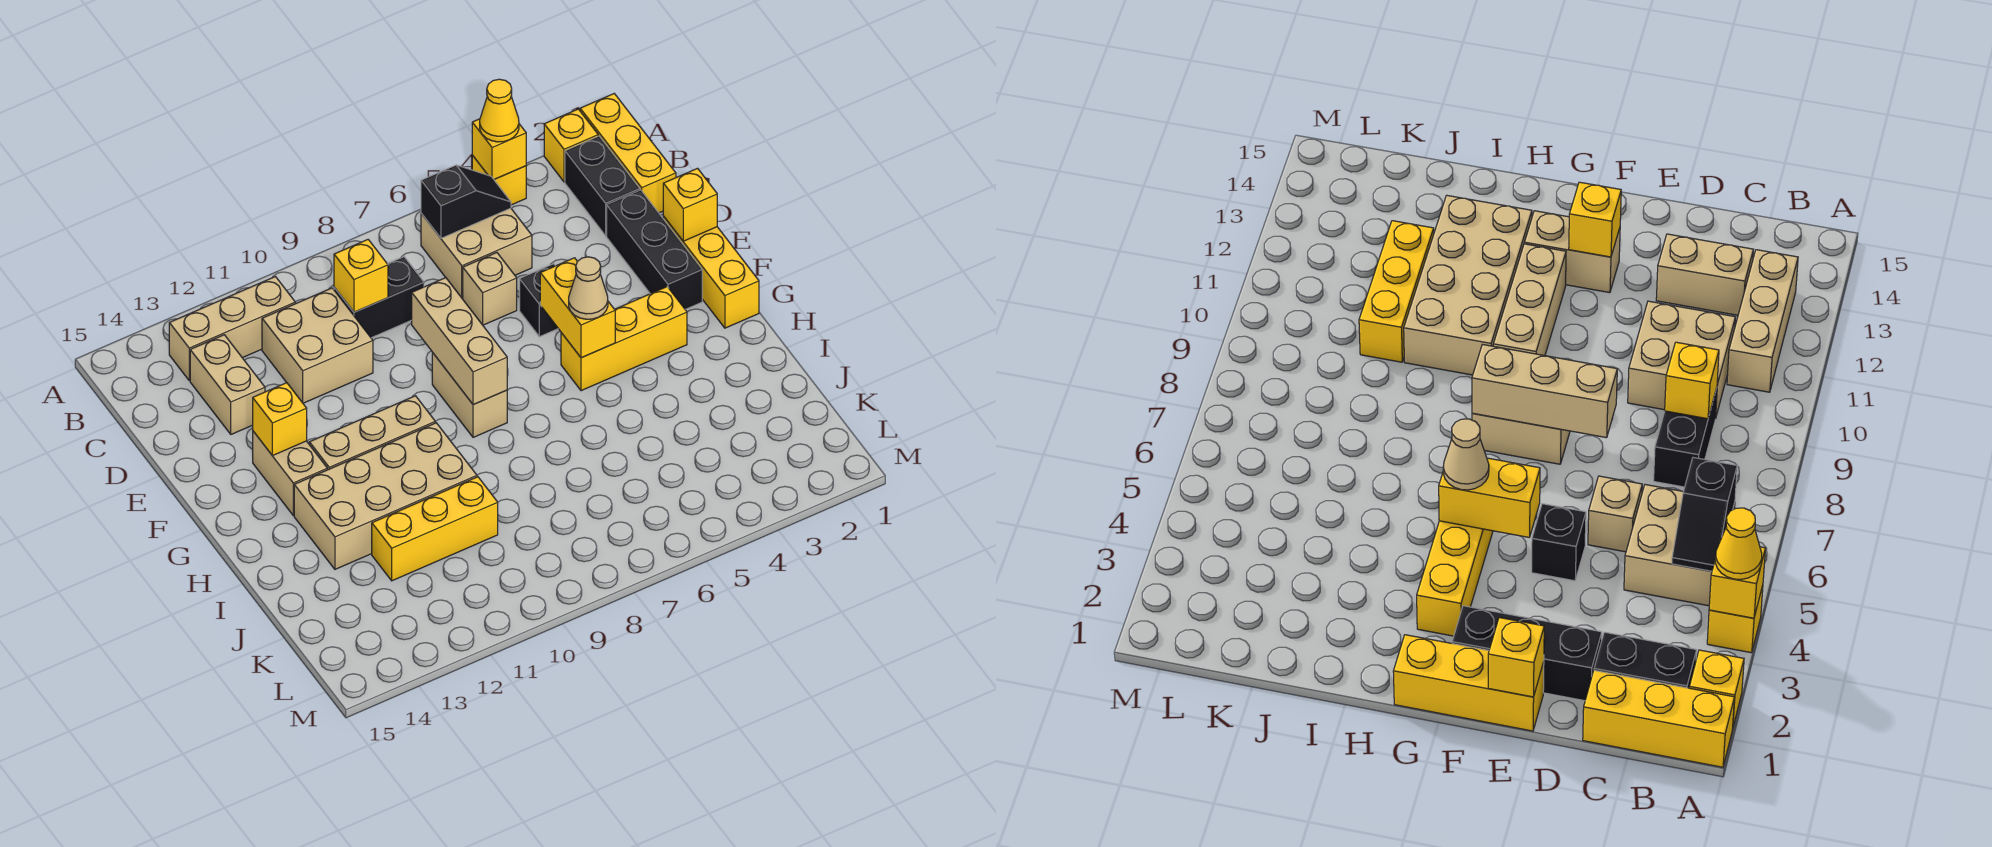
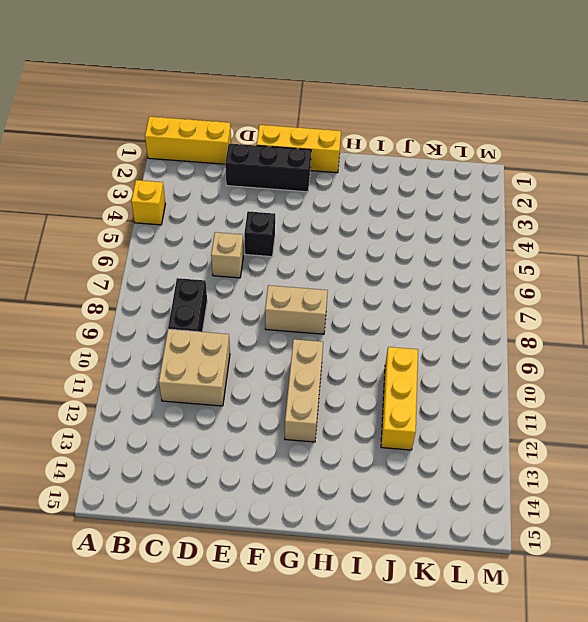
none -> yellow brick A2 level 1
none -> black brick B2:C2 level 1
none -> tan brick B5:C6 level 1

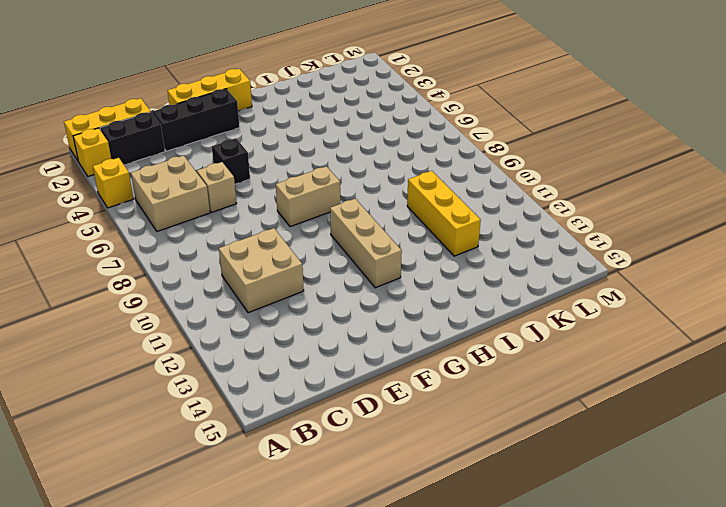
none -> tan brick B11:B13 level 1
none -> black brick C8:C9 level 1
none -> tan brick C13:D13 level 1

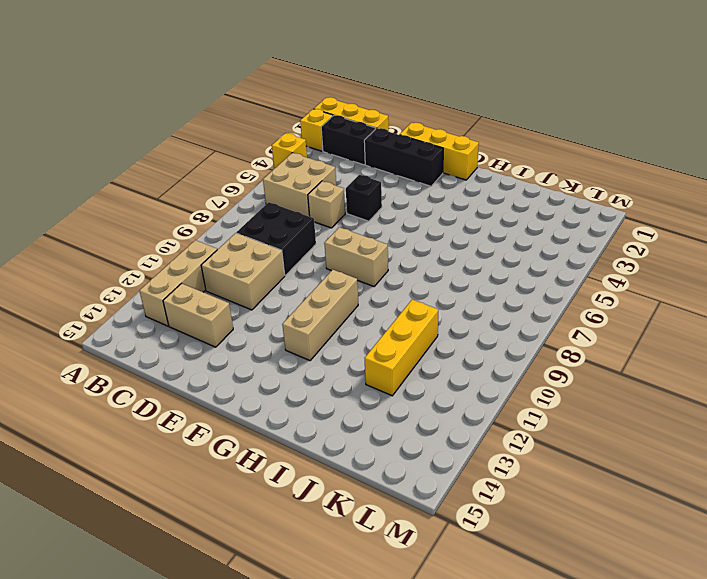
black brick C8:D9 level 1 -> black brick C8:C9 level 1
none -> tan brick F13:G13 level 1
none -> yellow brick G3:G5 level 1
none -> tan brick H10:I13 level 1

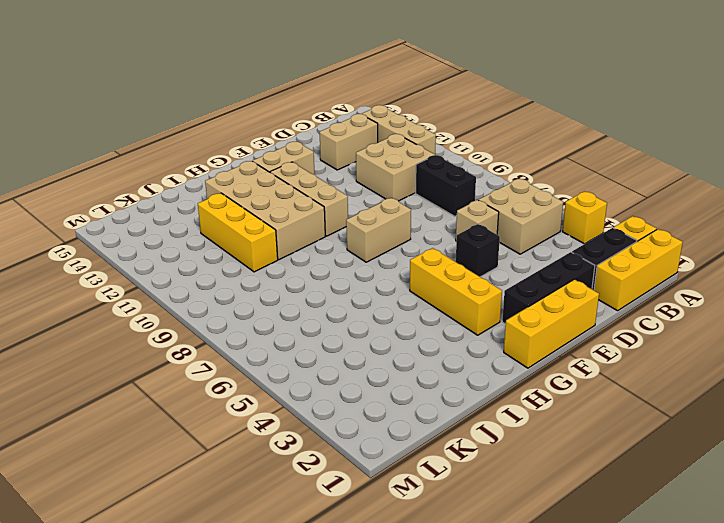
none -> yellow brick A4 level 2
none -> black slope B5:B6 level 2 top 6
none -> yellow brick C9 level 2

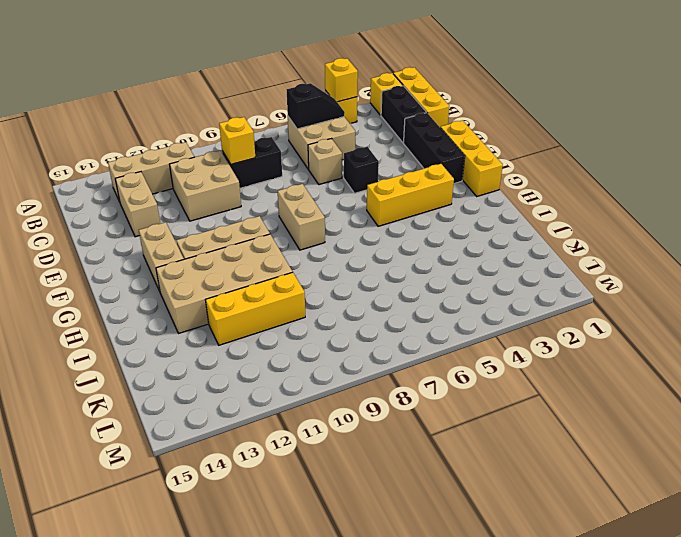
none -> yellow brick E1 level 2
none -> tan brick E8:G8 level 2
none -> yellow brick F5:G5 level 2

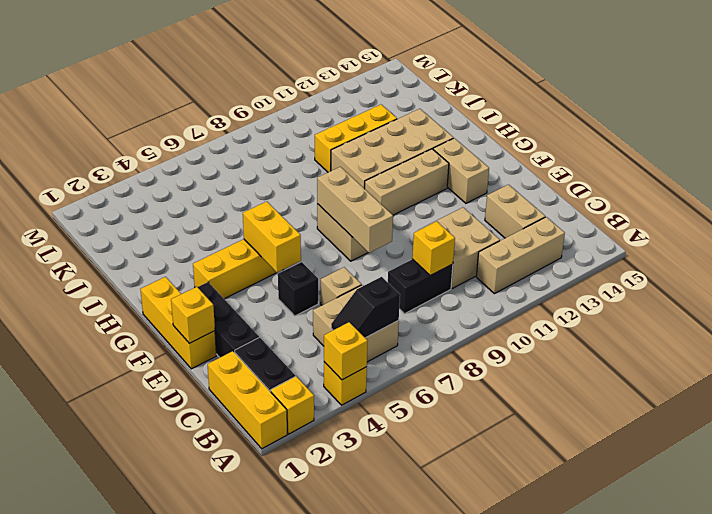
none -> yellow brick F13 level 2
none -> yellow cone A4 level 3
none -> tan cone G5 level 3

